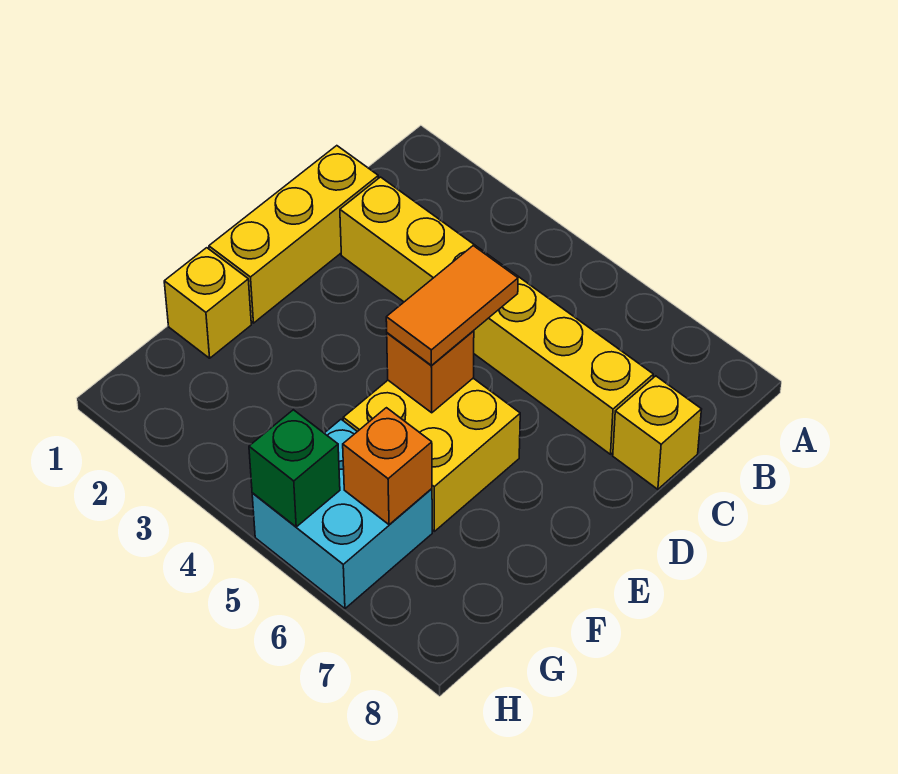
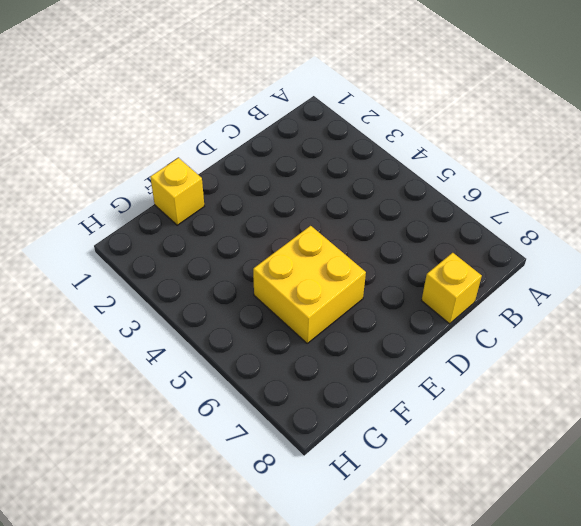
none -> yellow brick C1:E1 level 1
none -> yellow brick C2:C7 level 1

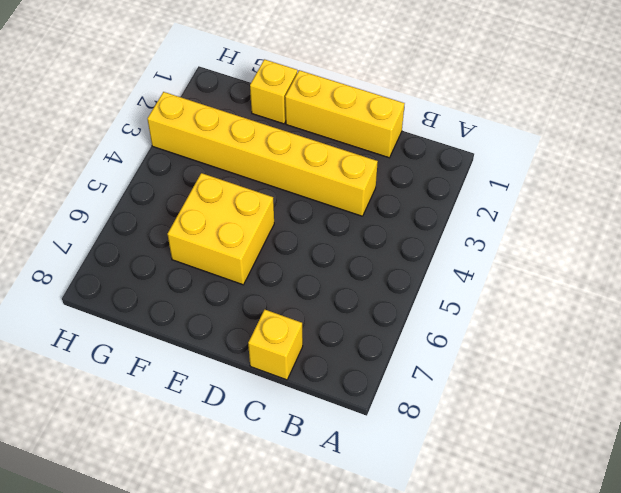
yellow brick C3:H3 level 1 -> yellow brick C2:C7 level 1
none -> cyan brick G5:H6 level 1
none -> orange brick E5 level 2

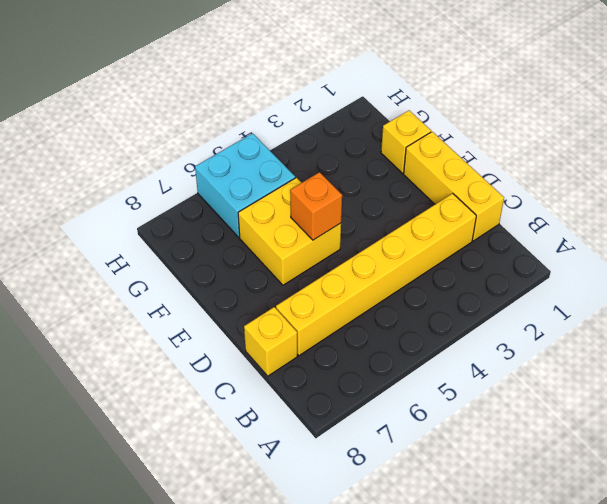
none -> orange brick G6 level 2
none -> green brick H5 level 2

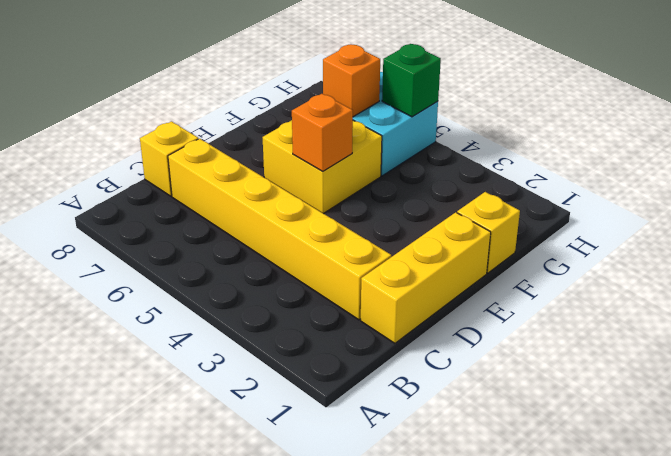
none -> orange tile D5:E5 level 3

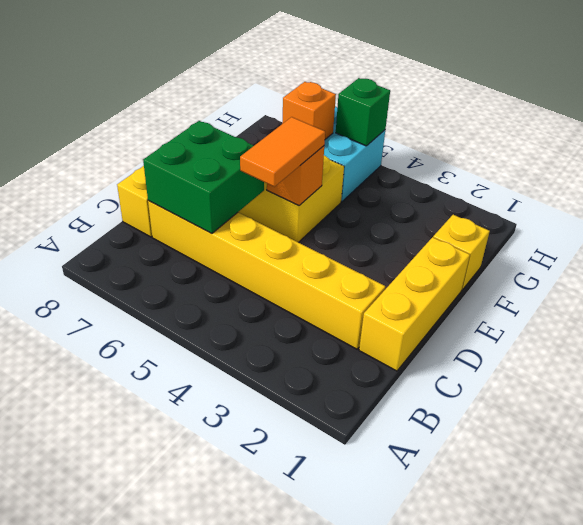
green brick C6:D7 level 2 -> none

